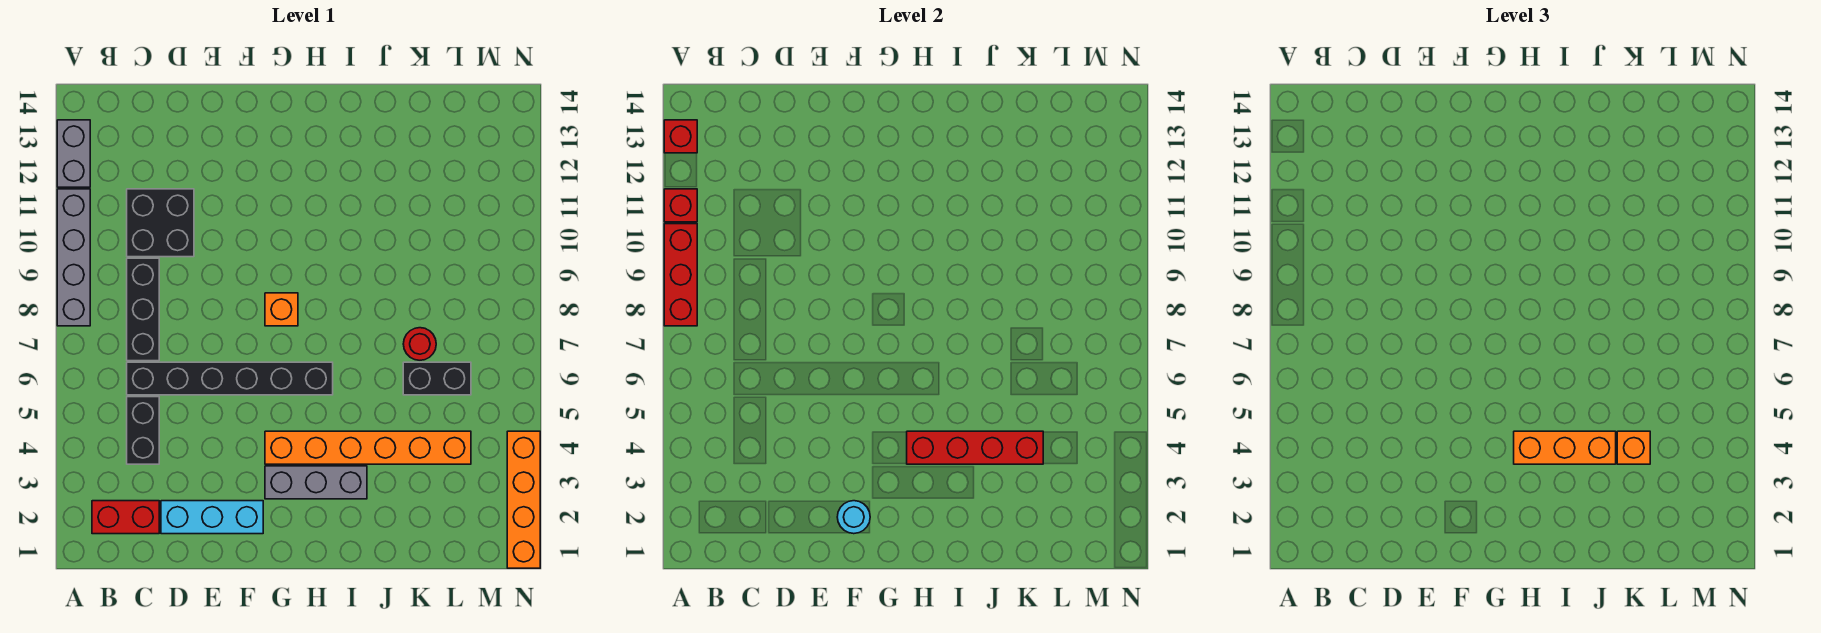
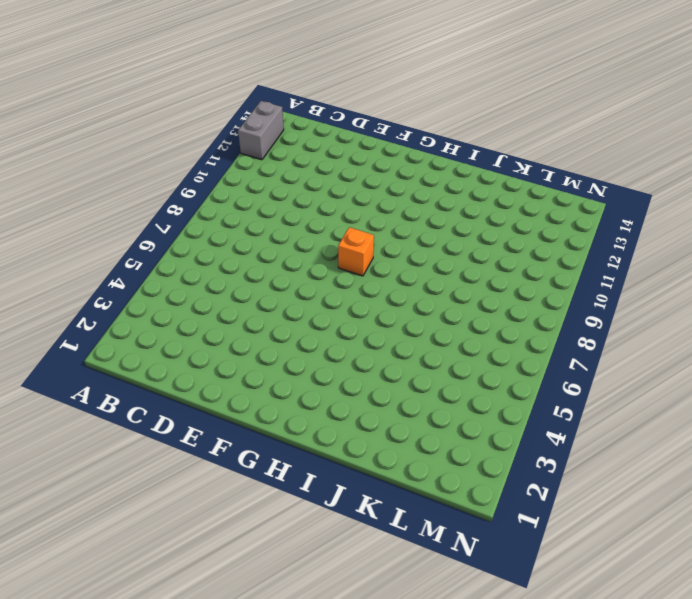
none -> grey brick A8:A11 level 1
none -> red brick B2:C2 level 1
none -> black brick C4:C5 level 1

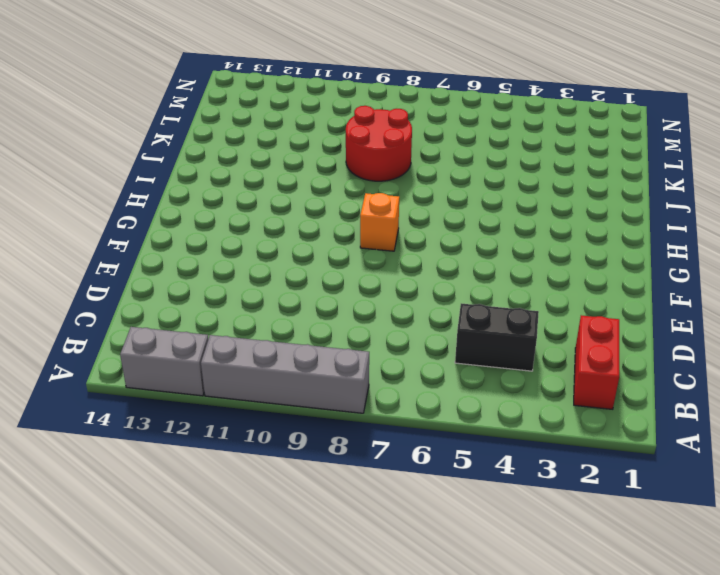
red round brick J8:K9 level 1 -> none
none -> black brick C6:H6 level 1
none -> black brick C7:C9 level 1
none -> black brick C10:D11 level 1

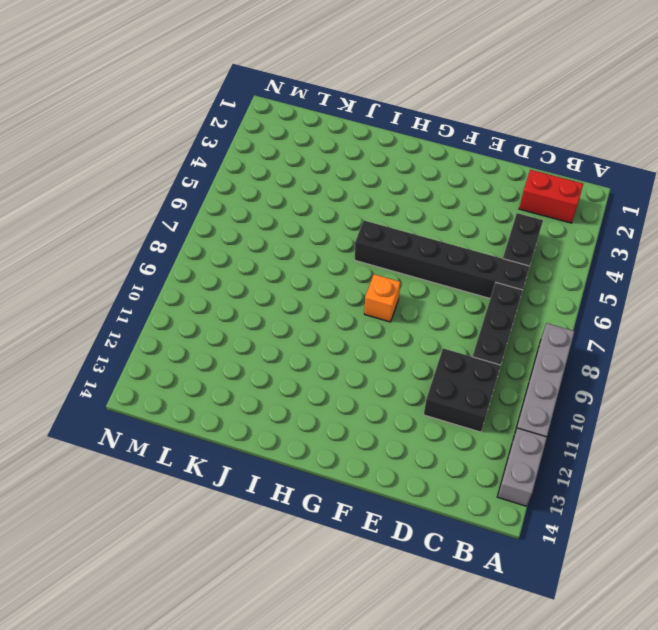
none -> cyan brick D2:F2 level 1
none -> grey brick G3:I3 level 1
none -> orange brick G4:L4 level 1

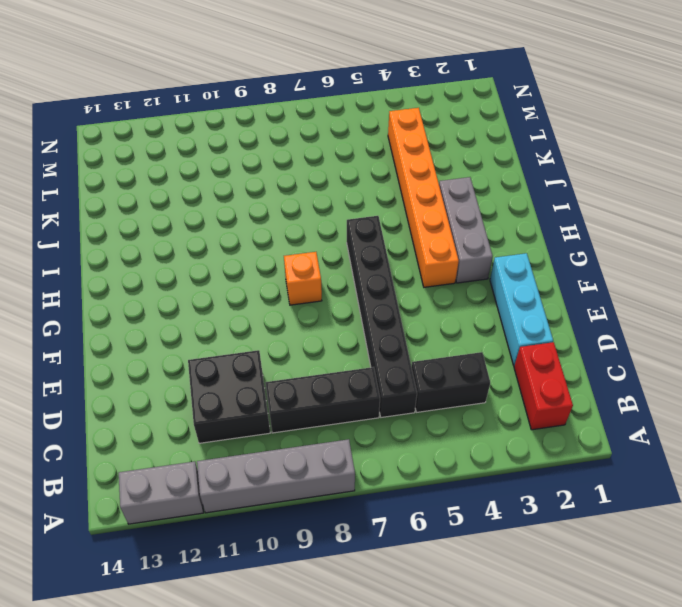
none -> black brick K6:L6 level 1
none -> red round brick K7 level 1
none -> orange brick N1:N4 level 1

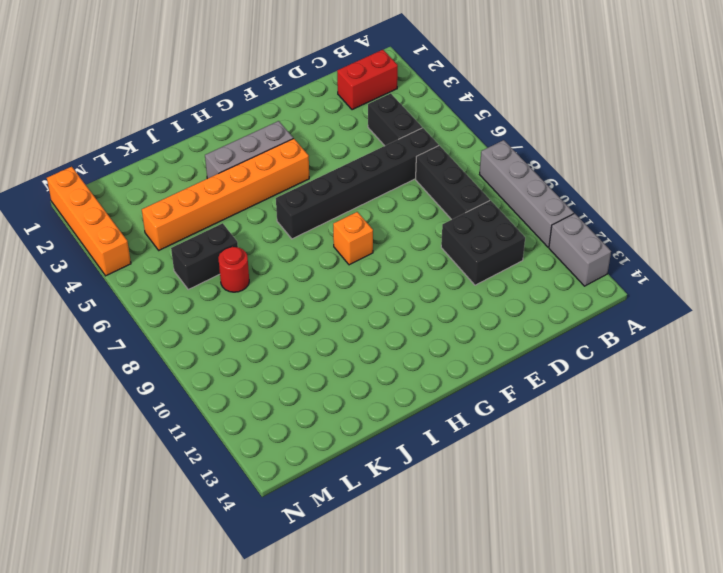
none -> cyan brick D2:F2 level 1
none -> red brick A8:A10 level 2
none -> red brick A11 level 2

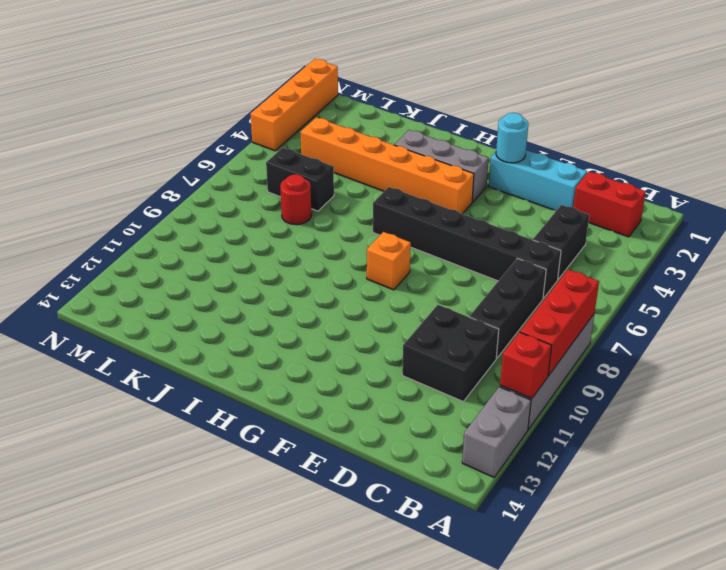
none -> red brick A13 level 2
none -> red brick H4:K4 level 2
none -> orange brick H4:J4 level 3

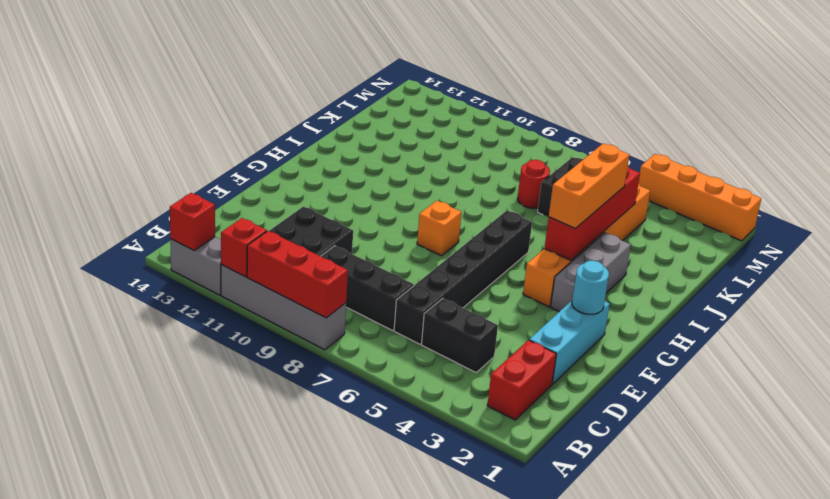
none -> orange brick K4 level 3

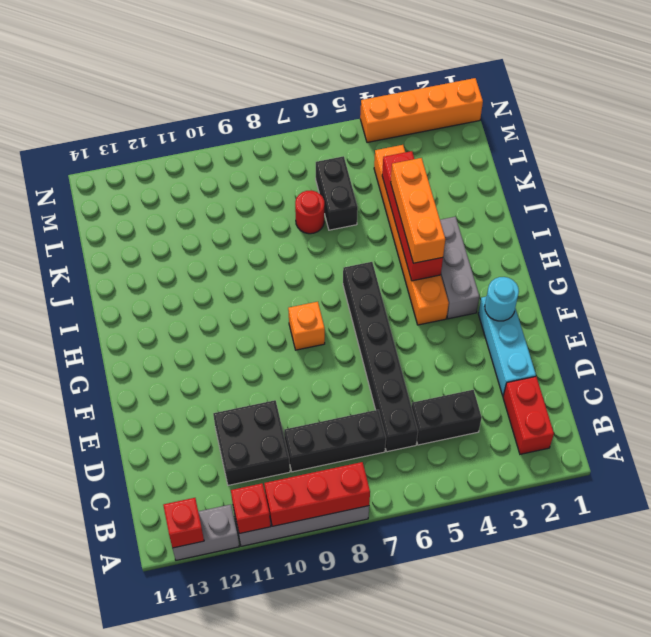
none -> orange brick K4 level 3

